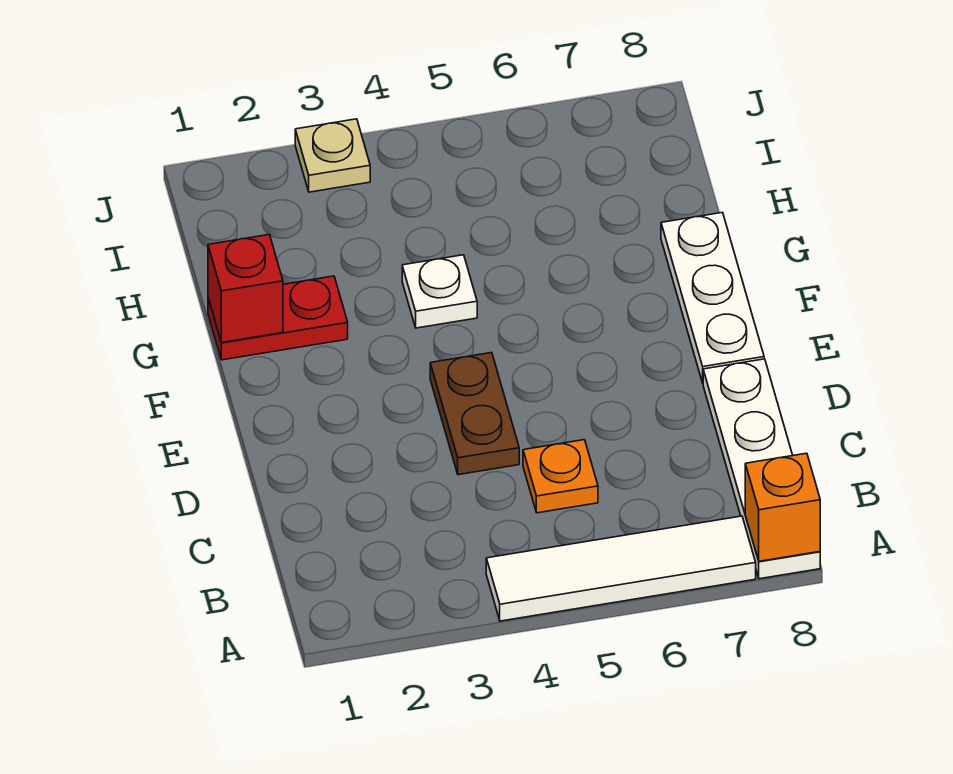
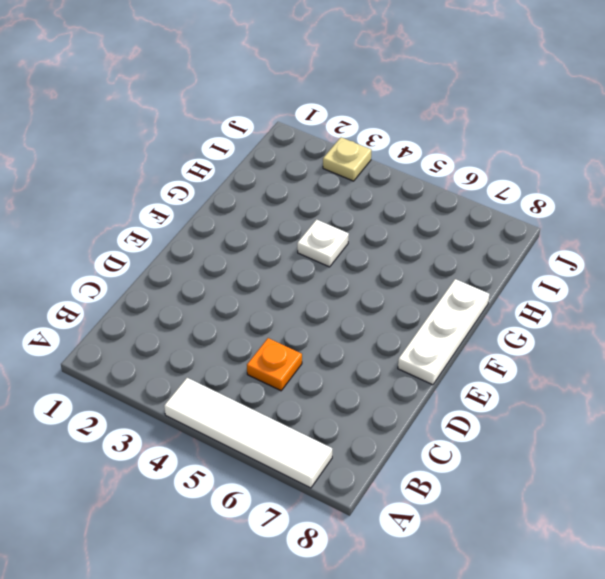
none -> white plate A8:D8 level 1
none -> brown plate D4:E4 level 1

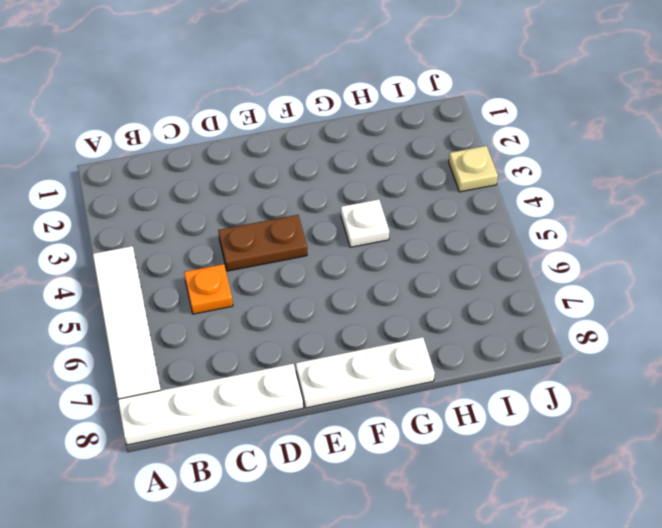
none -> red plate G1:G2 level 1
none -> orange brick A8 level 2

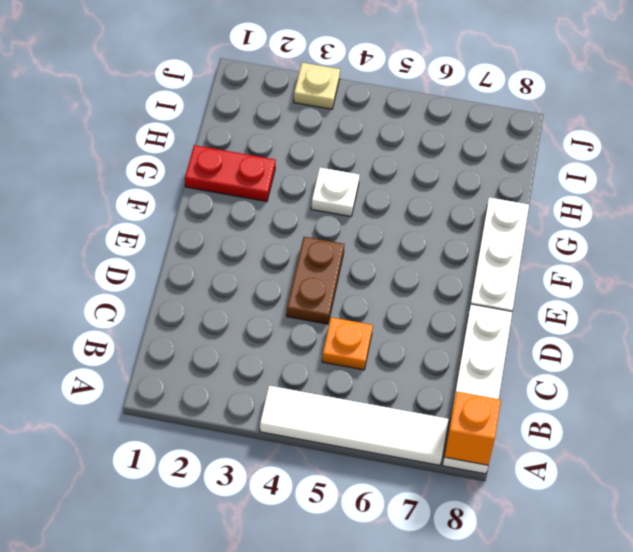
none -> red brick G1 level 2

